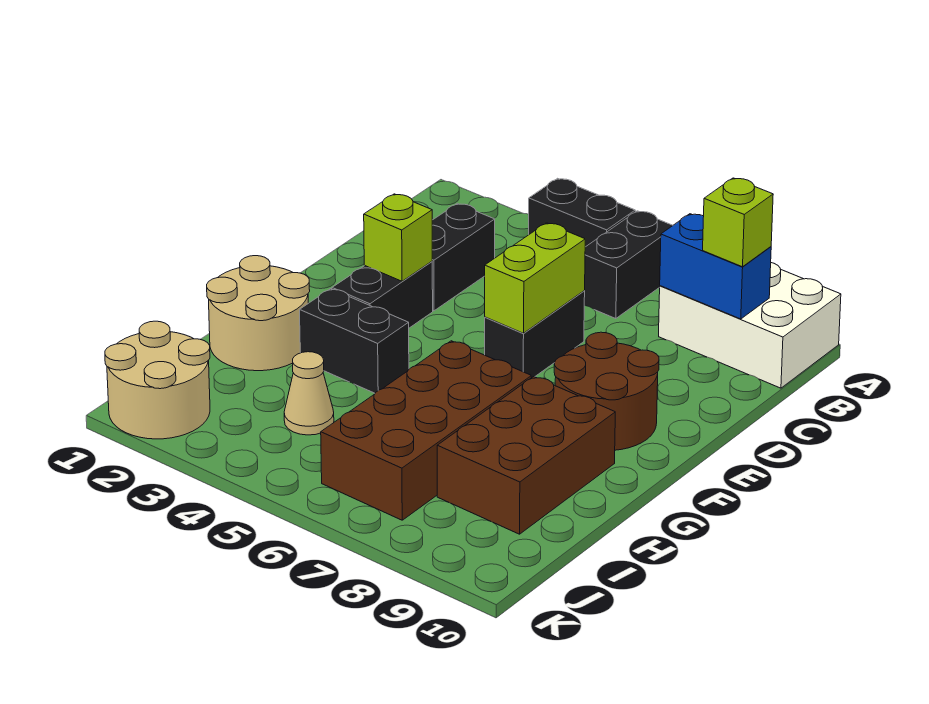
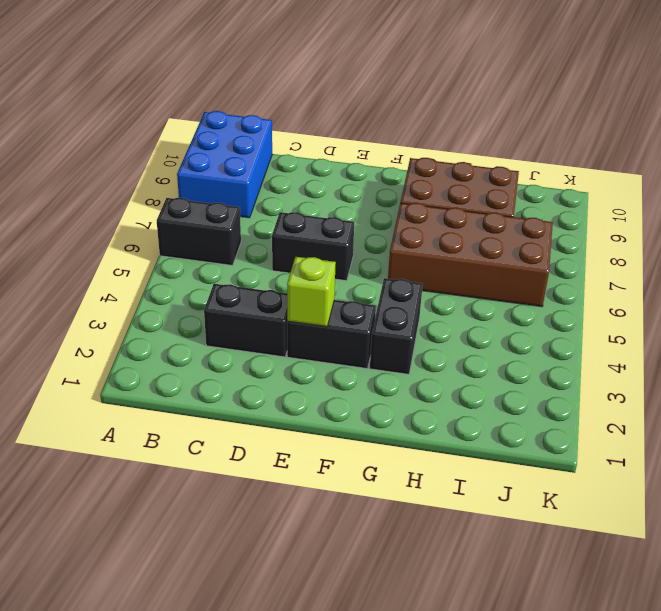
blue brick A8:B10 level 1 -> white brick A8:B10 level 1
none -> black brick A4:A5 level 1
none -> brown round brick E8:F9 level 1
none -> tan round brick G1:H2 level 1

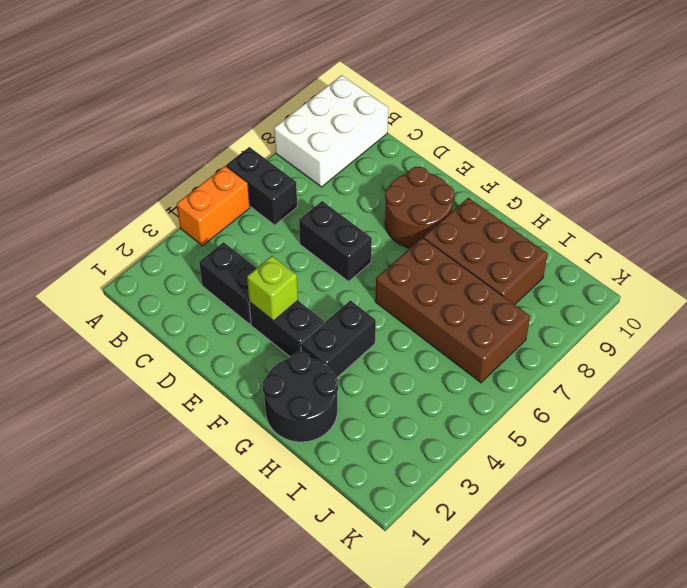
orange brick A4:A5 level 1 -> black brick A4:A5 level 1
black round brick G1:H2 level 1 -> tan round brick G1:H2 level 1
none -> tan cone I4 level 1
none -> tan round brick J1:K2 level 1
none -> blue brick B8:B9 level 2

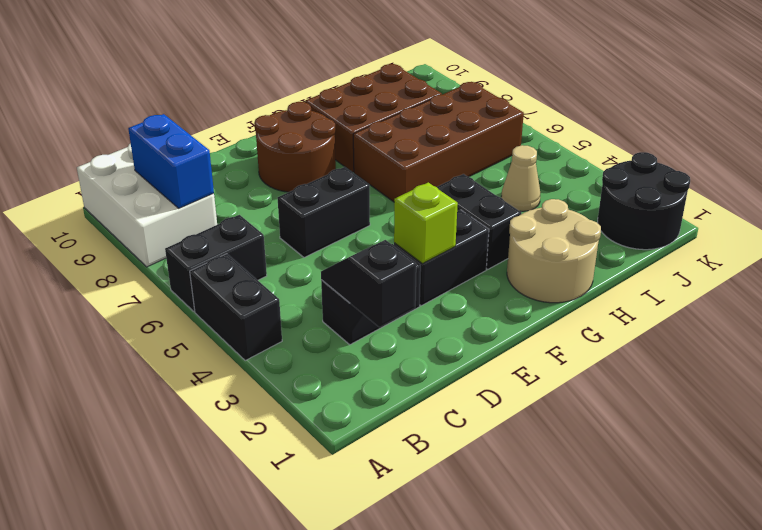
black slope C2:C3 level 2 top 2 -> none
black round brick J1:K2 level 1 -> tan round brick J1:K2 level 1
none -> lime brick D6:E6 level 2
none -> lime brick B9 level 3

